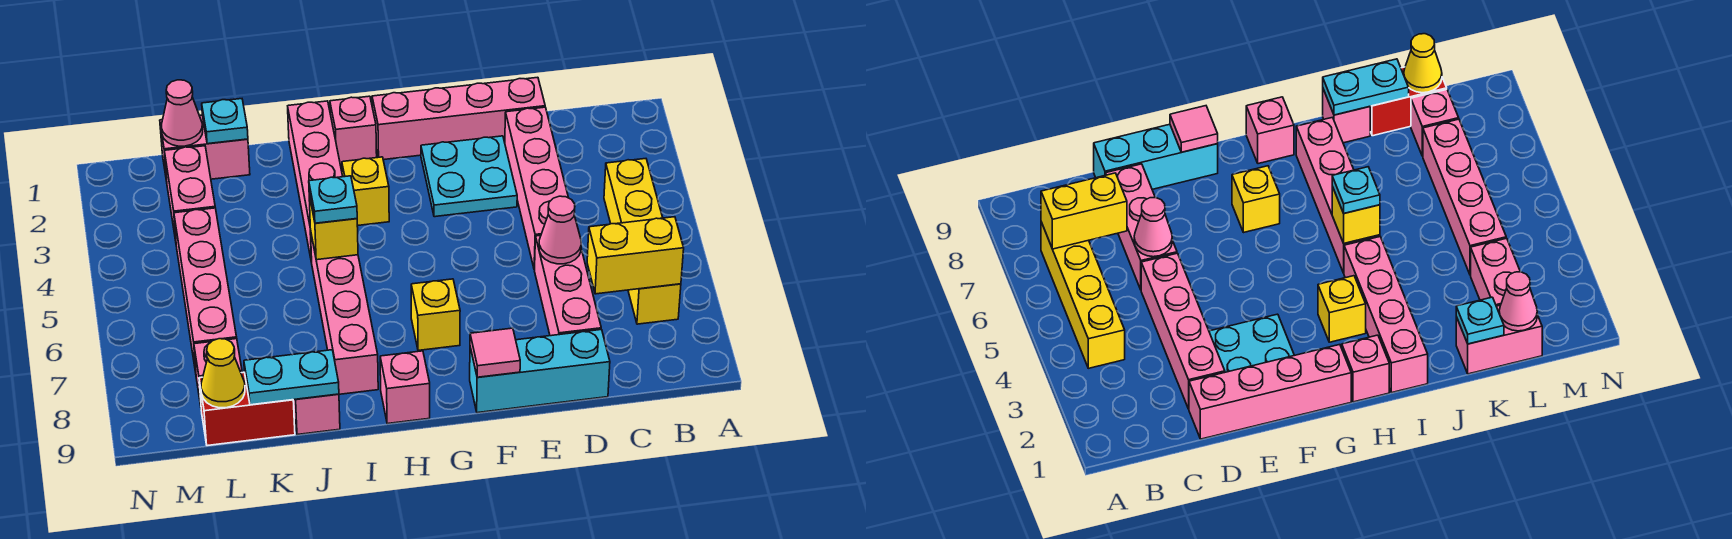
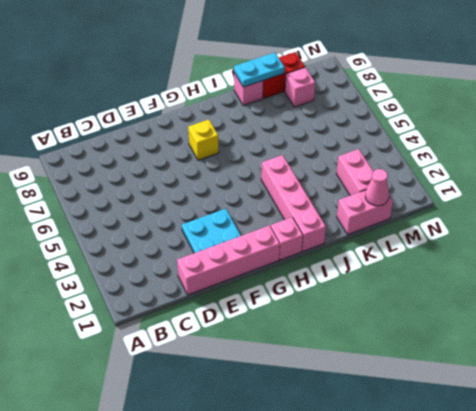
none -> yellow brick B4:B7 level 1
none -> pink brick D2:D5 level 1
none -> pink brick D6:D8 level 1

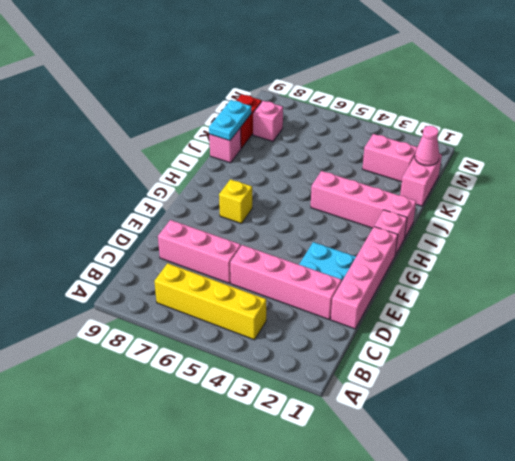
none -> cyan brick D9:F9 level 1
none -> yellow brick H3 level 1
none -> pink brick H9 level 1

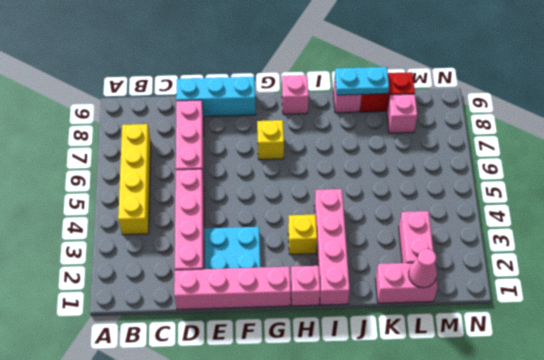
none -> pink brick I5:I8 level 1
none -> pink brick L4:L7 level 1
none -> yellow brick B7:C7 level 2

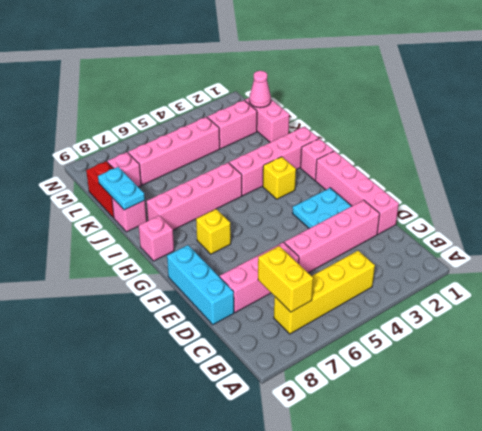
none -> pink cone D6 level 2
none -> pink tile F9 level 2
none -> yellow brick I5 level 2

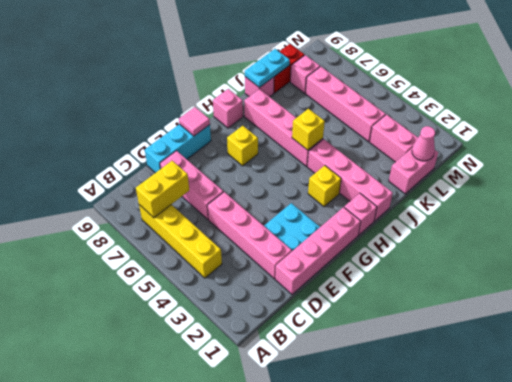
none -> pink cone D6 level 2
none -> cyan plate K1 level 2
none -> yellow cone L9 level 2

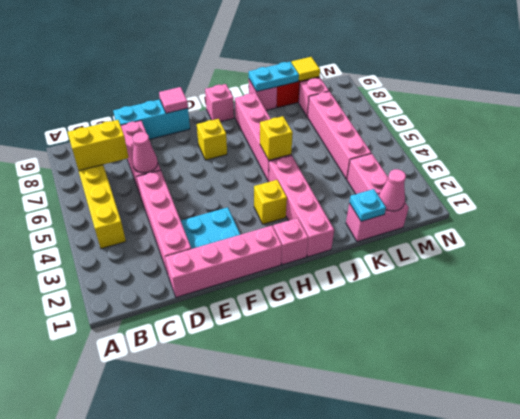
yellow tile L9 level 2 -> yellow cone L9 level 2
none -> cyan plate I5 level 3

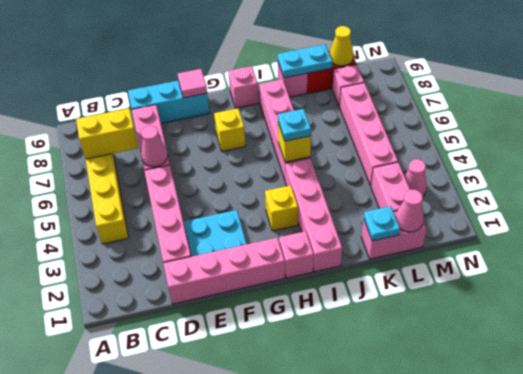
pink cone M3 level 1 -> none

